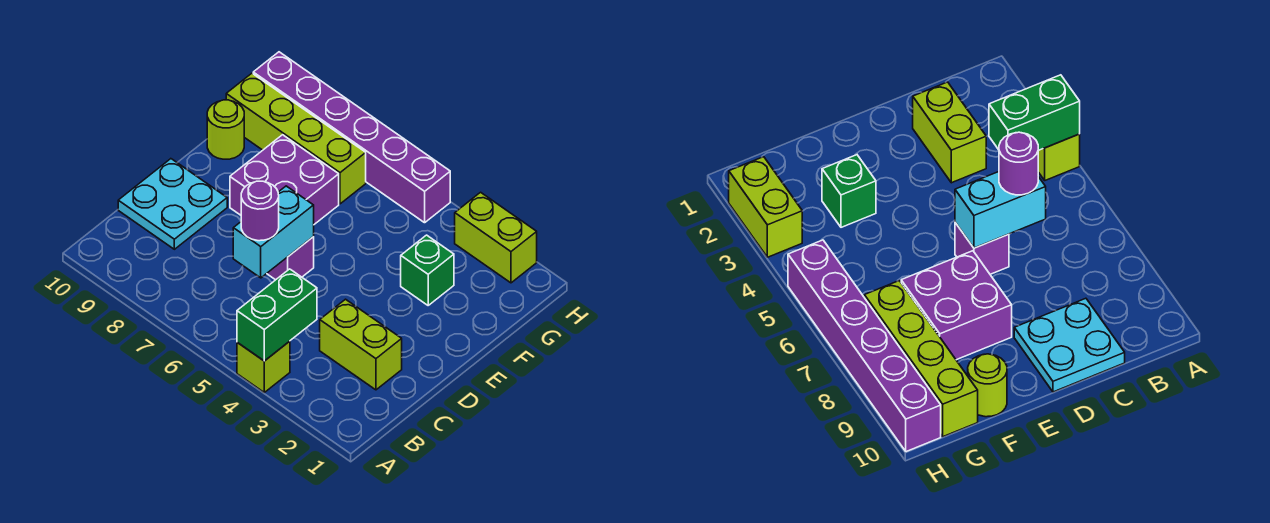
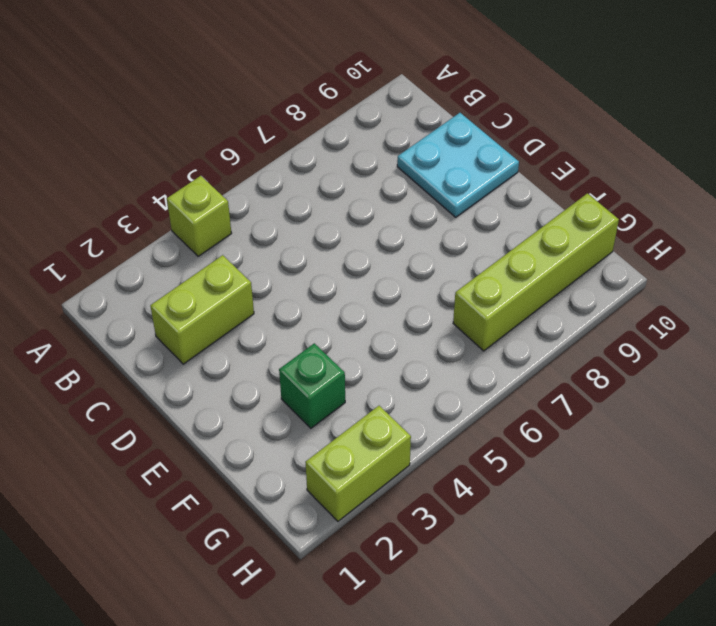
none -> purple brick D6 level 1
none -> purple brick E7:F8 level 1
none -> lime round brick F10 level 1

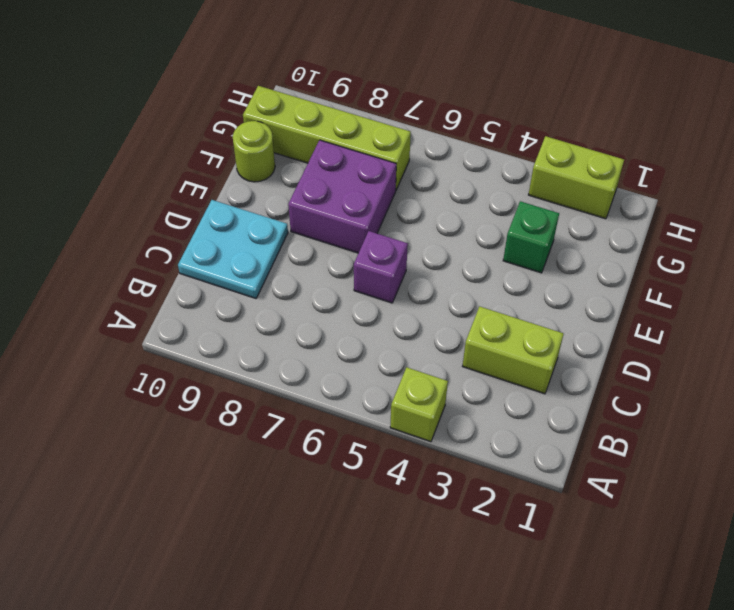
none -> purple brick H5:H10 level 1
none -> green brick A4:B4 level 2
none -> cyan brick C6:D6 level 2

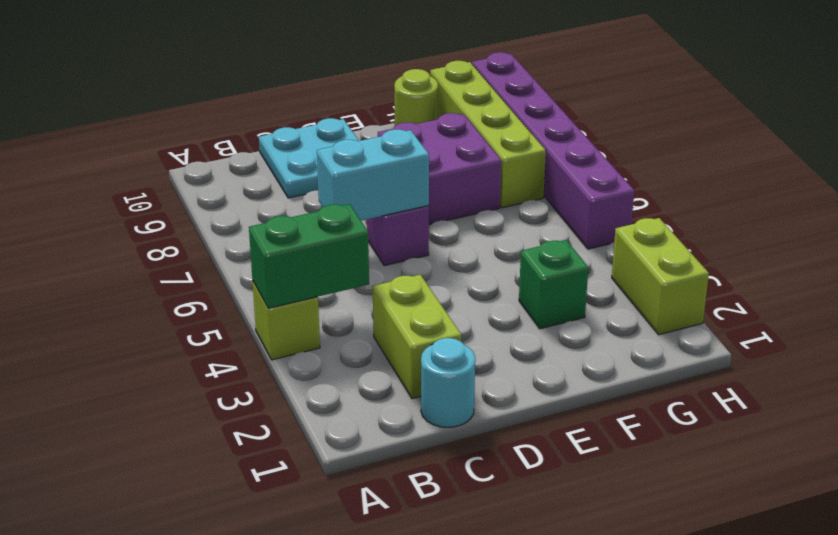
cyan round brick C1 level 1 -> none
none -> purple round brick C6 level 3

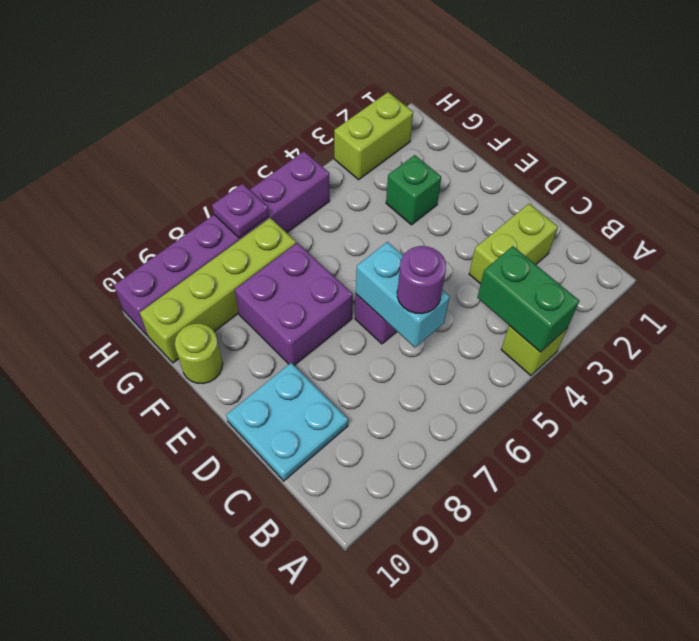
purple plate H7 level 2 -> none

